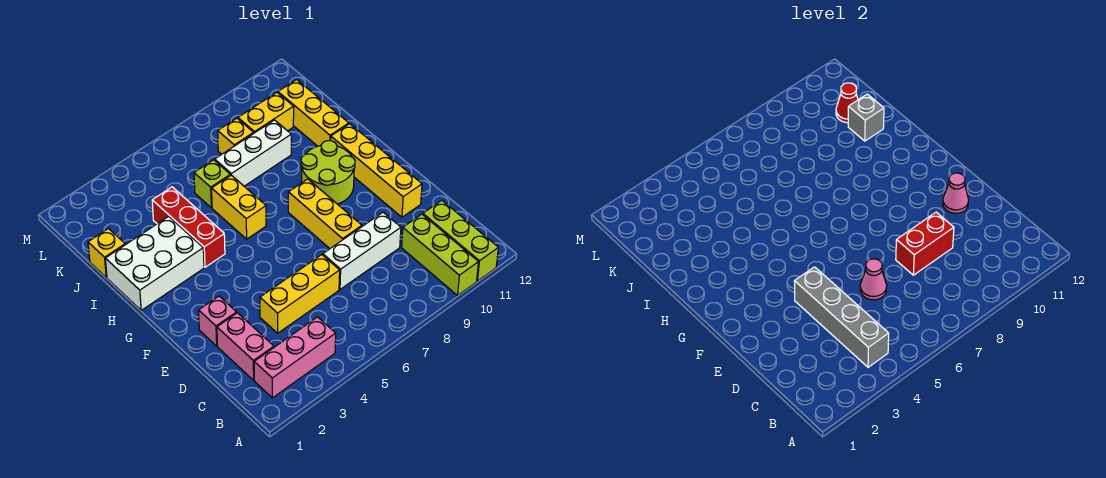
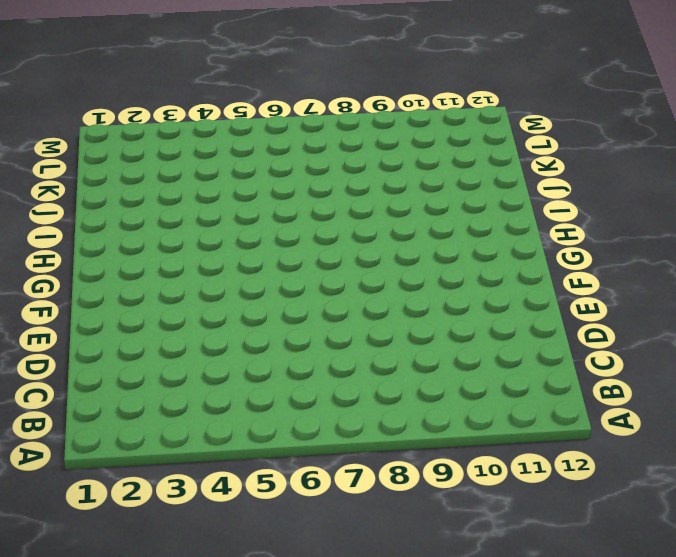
none -> lime brick A10:C10 level 1
none -> lime brick A11:C11 level 1
none -> pink brick B2:B4 level 1

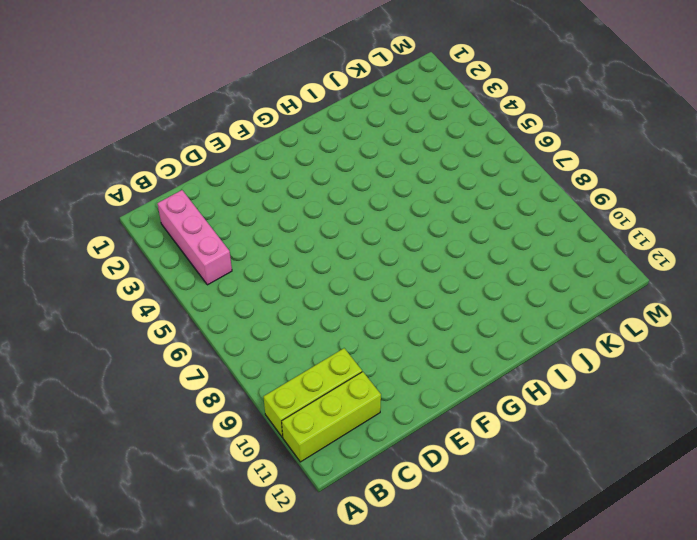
none -> pink brick C2:D2 level 1
none -> yellow brick D4:D6 level 1
none -> white brick D7:D9 level 1

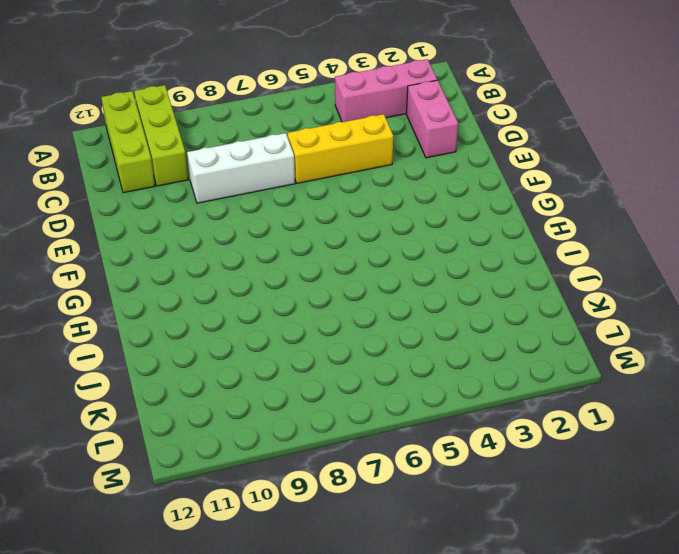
none -> pink brick E2 level 1
none -> yellow brick E8:G8 level 1
none -> yellow brick E11:H11 level 1

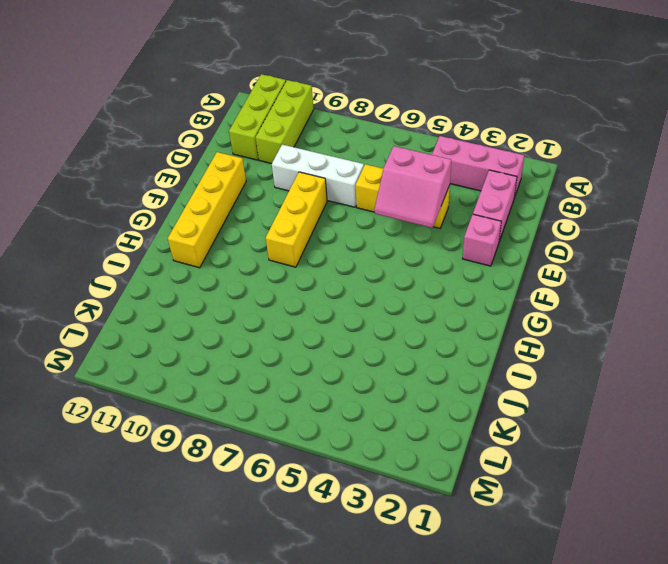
pink slope D4:E5 level 2 top D -> grey brick B4:E4 level 2
none -> lime round brick G9:H10 level 1
none -> white brick H1:I3 level 1
none -> red brick H4:J4 level 1

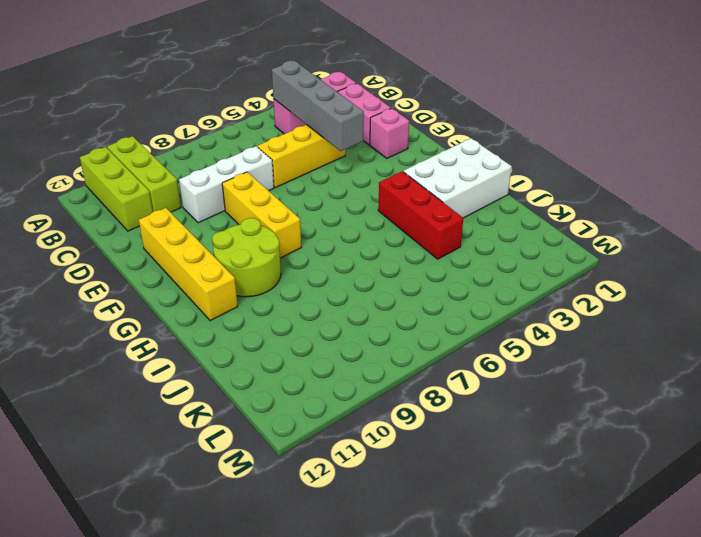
none -> yellow brick H6:I6 level 1
none -> yellow brick I11:K11 level 1
none -> yellow brick J1 level 1

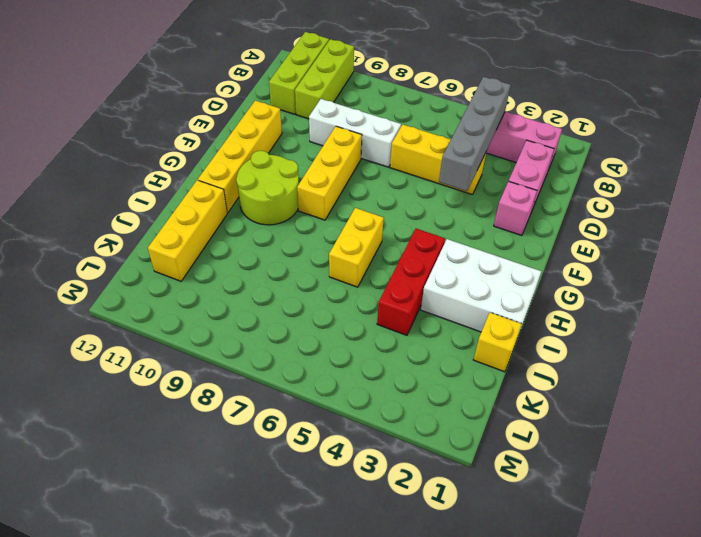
none -> lime brick J6 level 1
none -> white brick J7:J9 level 1
none -> yellow brick K8 level 1

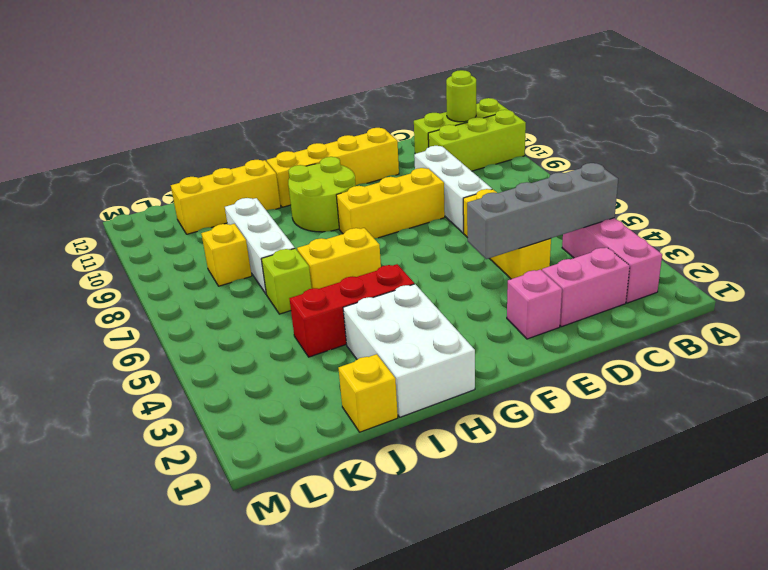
lime round brick B11 level 2 -> none
none -> yellow brick K9:K10 level 1
none -> pink cone D6 level 2
none -> red brick D8:D9 level 2

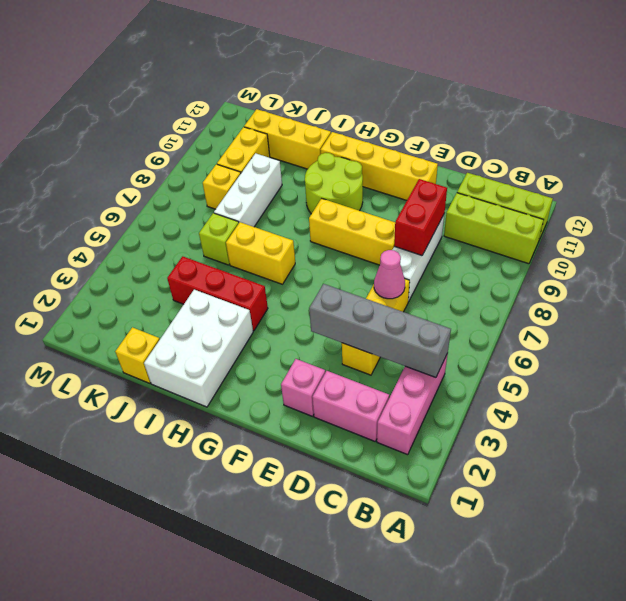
none -> pink cone E11 level 2
none -> grey brick J11 level 2
none -> red cone K11 level 2

